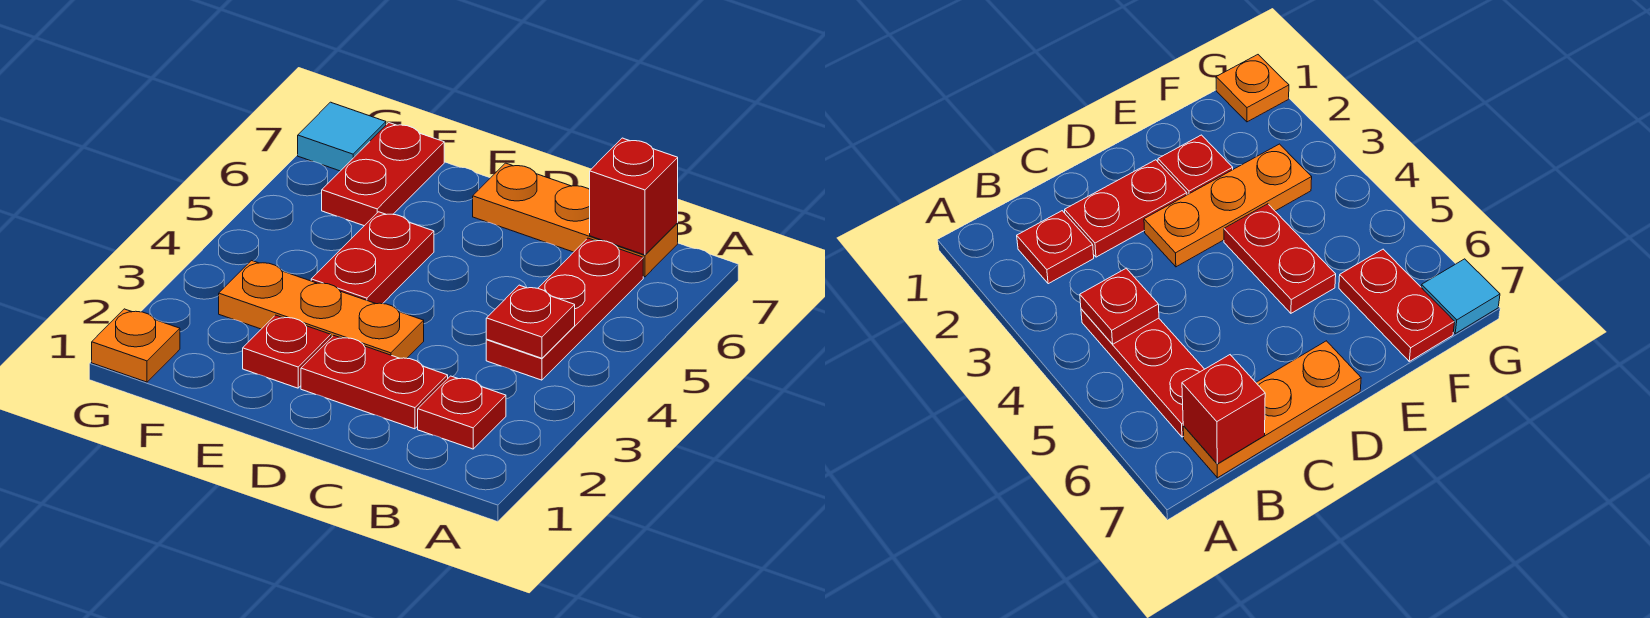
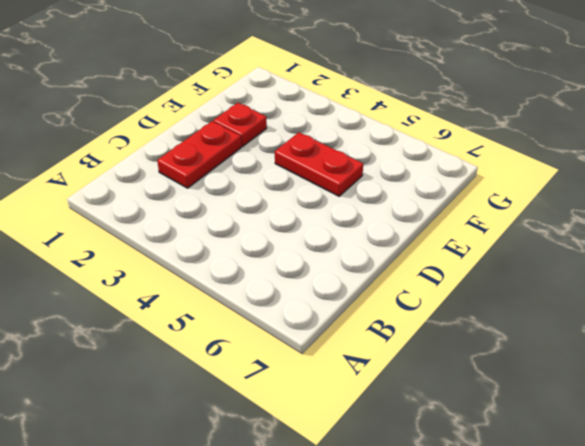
none -> red plate B2 level 1
none -> red plate B4:B6 level 1
none -> orange plate B7:D7 level 1

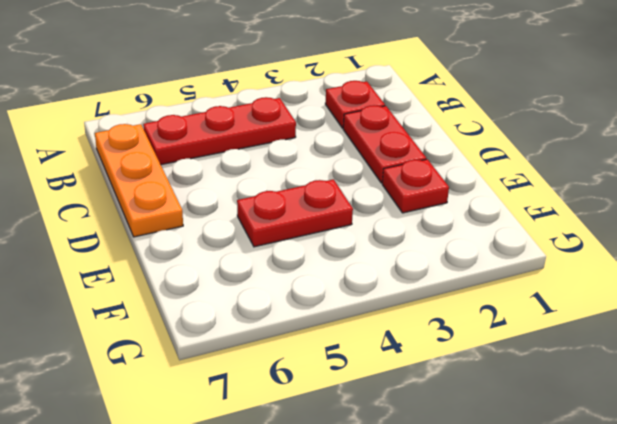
none -> orange plate D3:F3 level 1
none -> red plate F6:F7 level 1
none -> orange plate G1 level 1

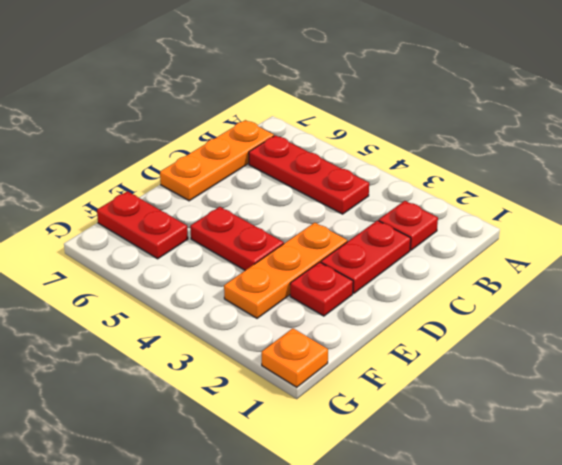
none -> cyan tile G7 level 1
none -> red plate B4 level 2
none -> red brick B7 level 2

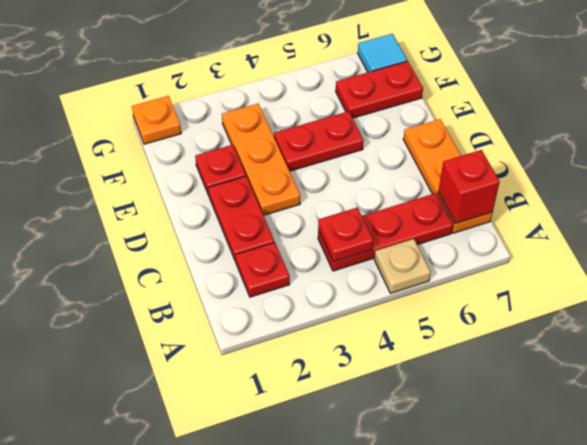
tan plate A5 level 1 -> none

